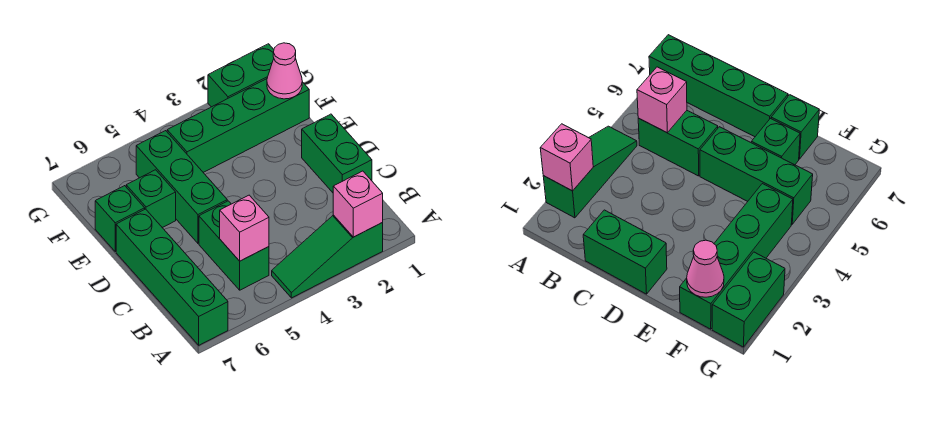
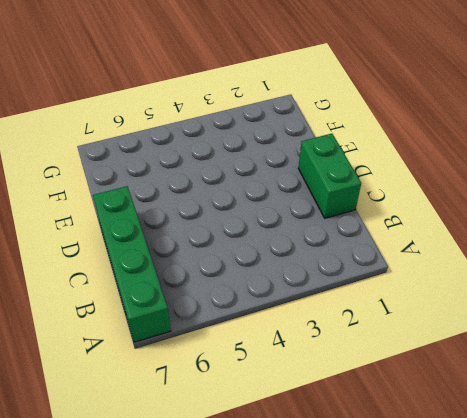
none -> green slope A2:A4 level 1 top 2
none -> green brick B5:C5 level 1
none -> green brick D5:F5 level 1

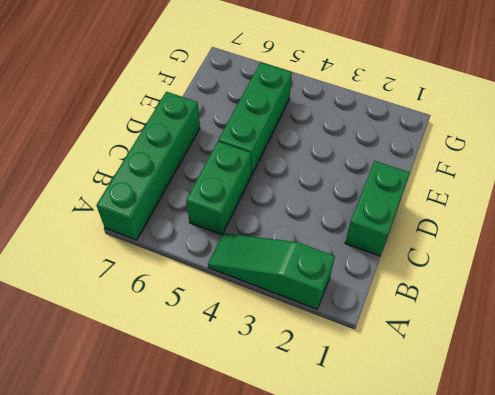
none -> green brick E6 level 1
none -> green brick E7 level 1
none -> green brick F1:F4 level 1

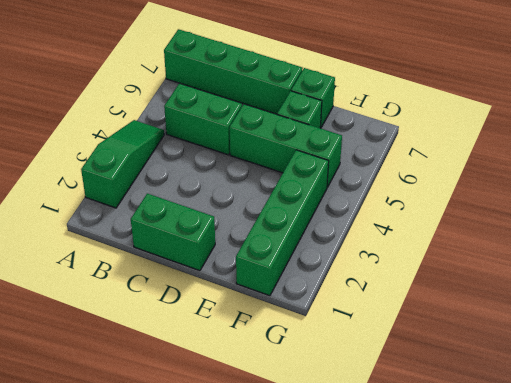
none -> green brick G1:G2 level 1
none -> pink brick A2 level 2
none -> pink brick B5 level 2

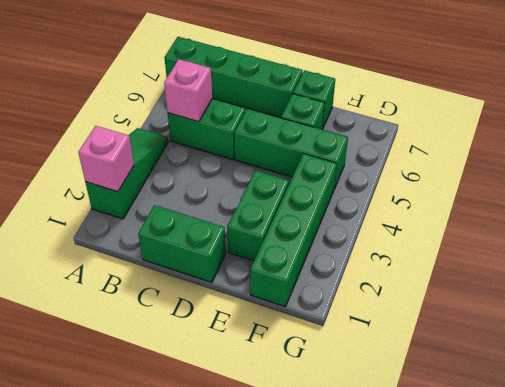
green brick E2:E3 level 1 -> green brick G1:G2 level 1
none -> pink cone F1 level 2

